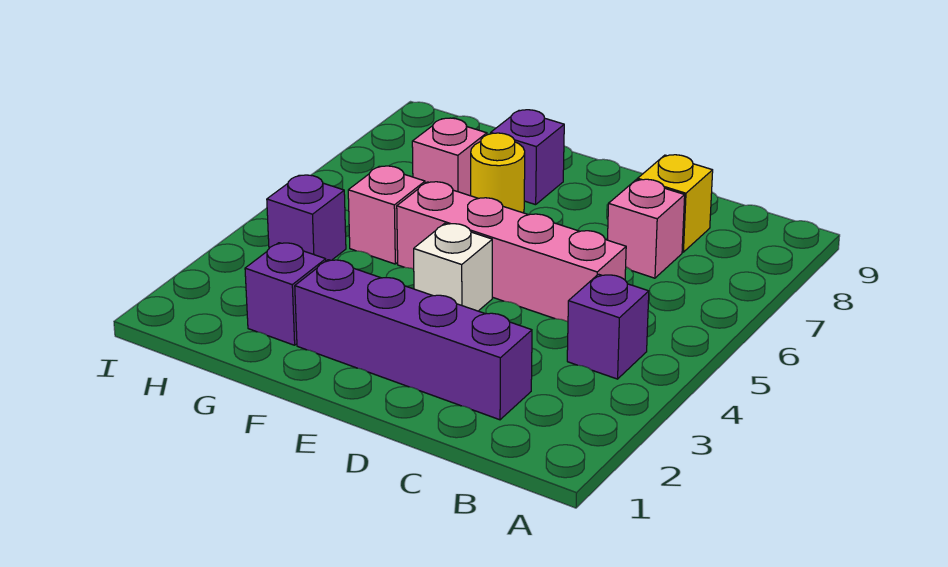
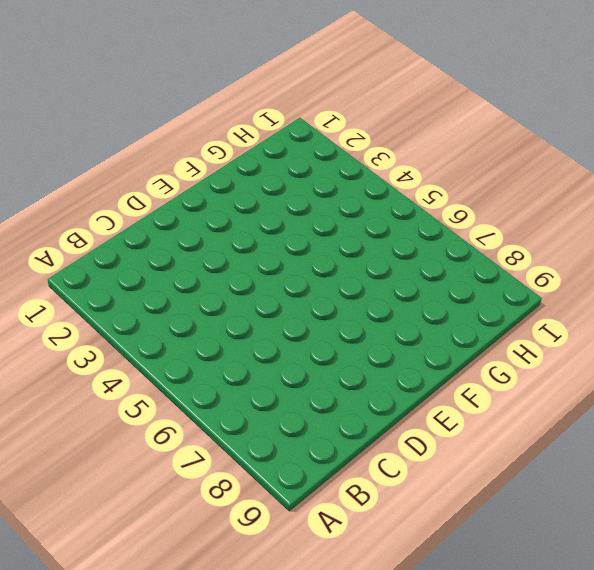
none -> purple brick B4 level 1
none -> purple brick C2:F2 level 1
none -> pink brick C5:F5 level 1

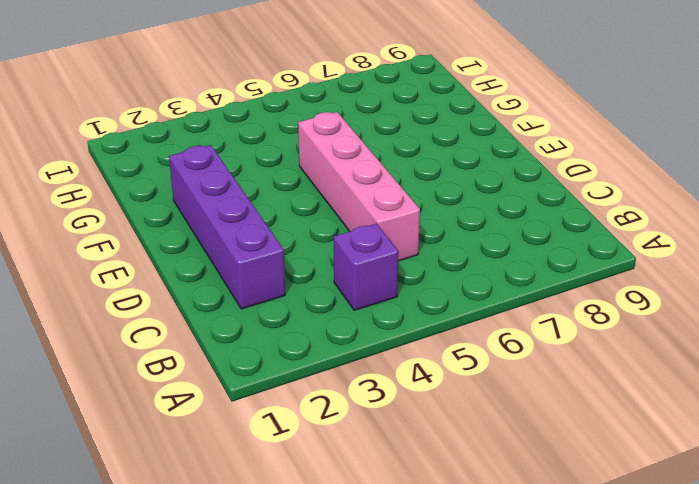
none -> pink brick C7 level 1
none -> yellow brick C8 level 1
none -> white brick E4 level 1

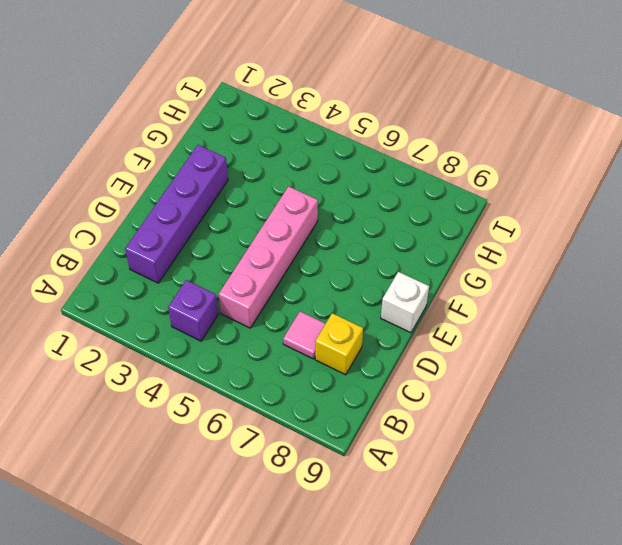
pink tile C7 level 1 -> pink brick C7 level 1
white brick E9 level 1 -> white brick E4 level 1
none -> yellow round brick F7 level 1
none -> purple brick F8 level 1
none -> purple brick G2 level 1

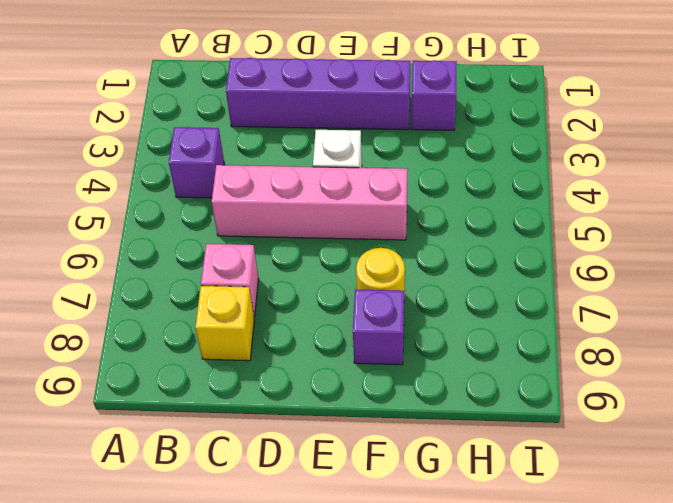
none -> pink brick G5 level 1
none -> pink brick G7 level 1
none -> purple brick H4 level 1

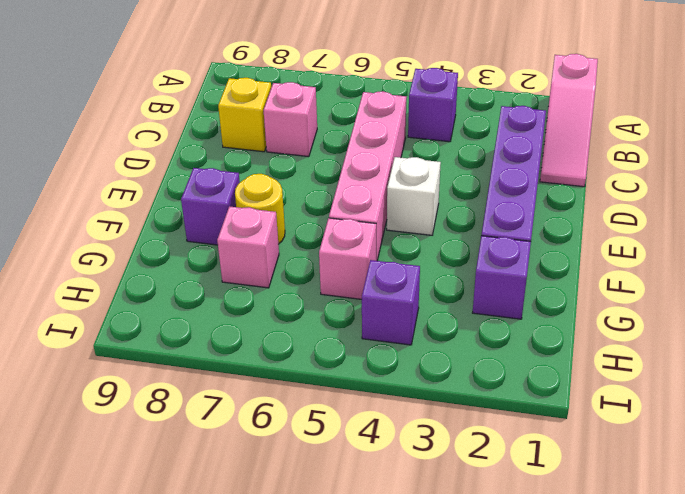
pink slope A1:C1 level 1 top A -> none

